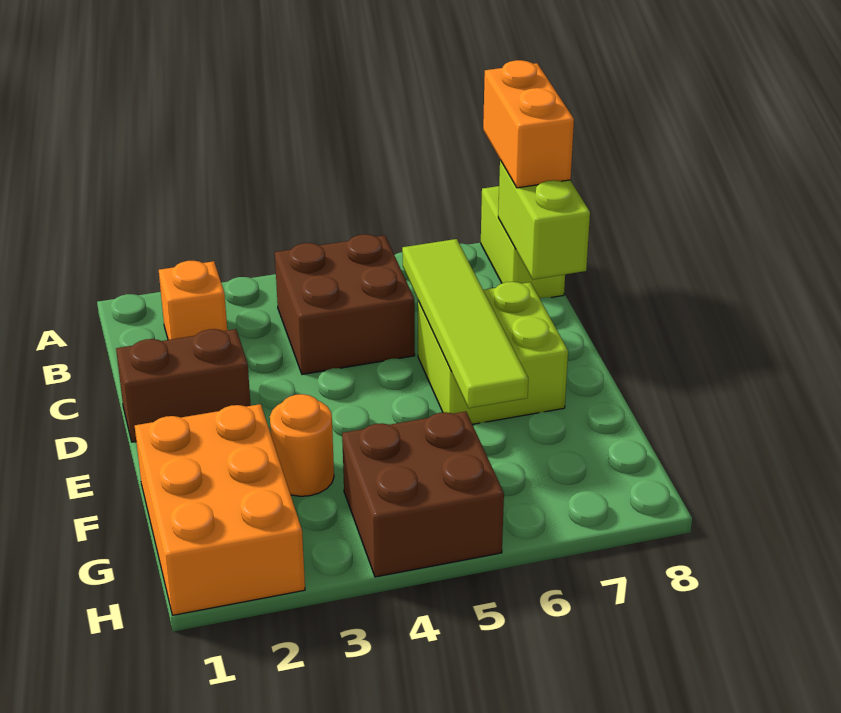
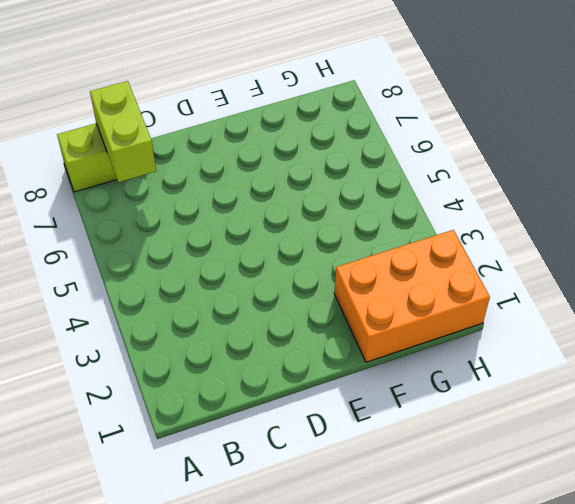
lime brick B7:B8 level 2 -> lime brick B8:C8 level 2
none -> orange brick B2 level 1
none -> brown brick B4:C5 level 1

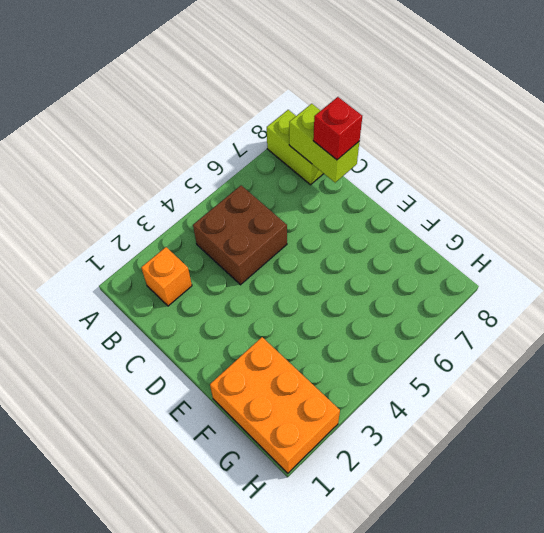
red brick C8 level 3 -> none
none -> brown brick D1:D2 level 1
none -> lime brick D6:E7 level 1

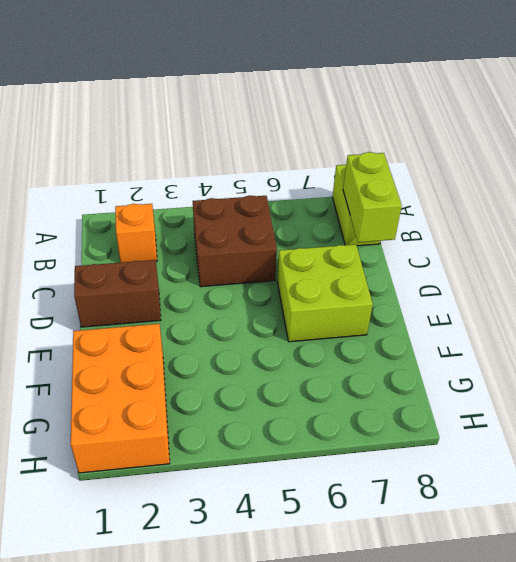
none -> orange round brick F3 level 1
none -> brown brick G4:H5 level 1

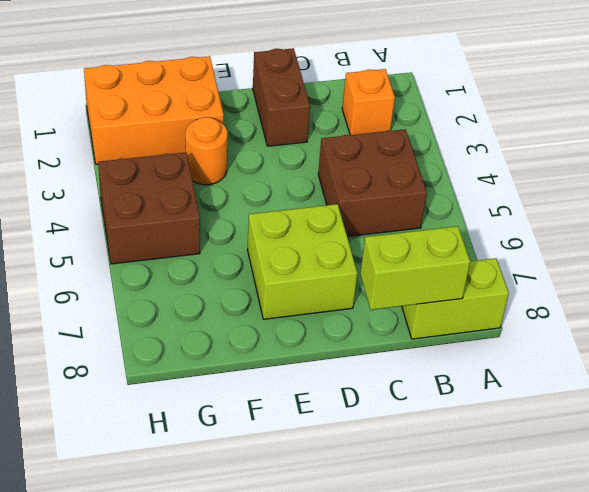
none -> lime tile C6:F6 level 2
none -> orange brick A8:B8 level 3

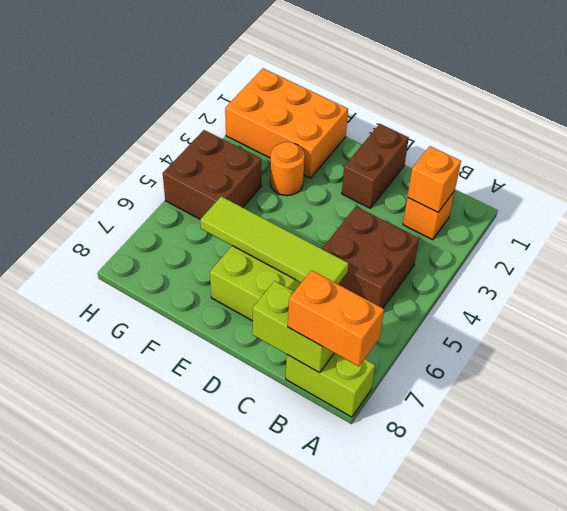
orange brick B2 level 2 -> none

